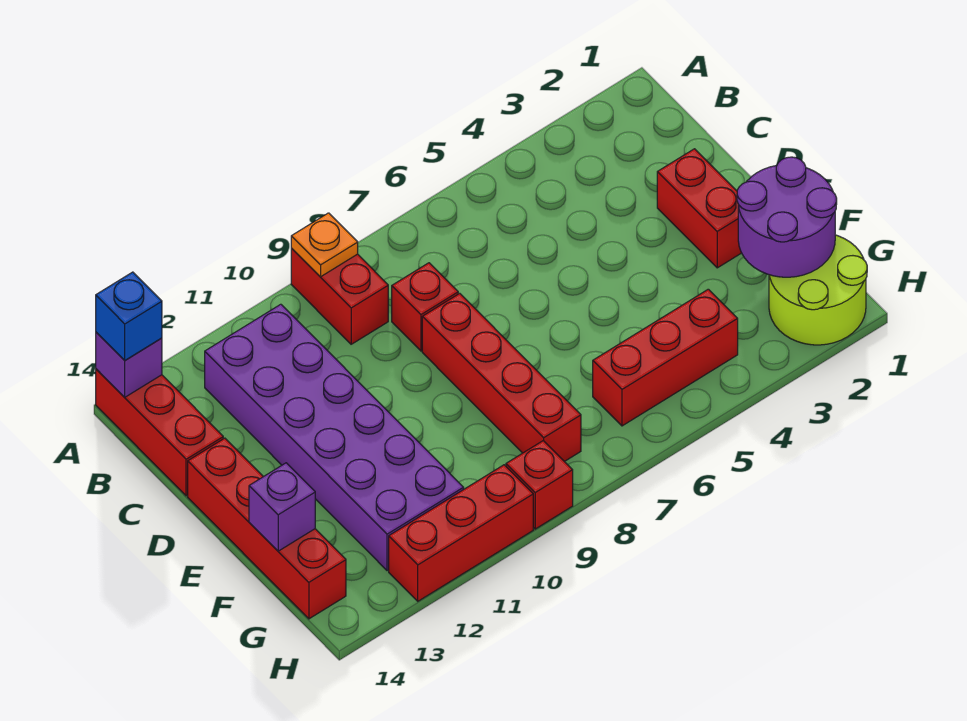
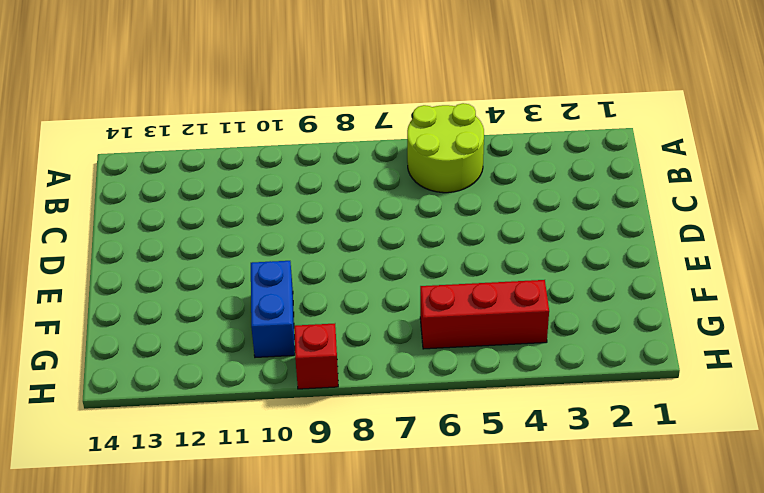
lime round brick A5:B6 level 1 -> lime round brick G1:H2 level 1
blue brick F10:G10 level 1 -> none
none -> red brick A9:B9 level 1
none -> red brick A14:C14 level 1
none -> purple brick B11:G12 level 1

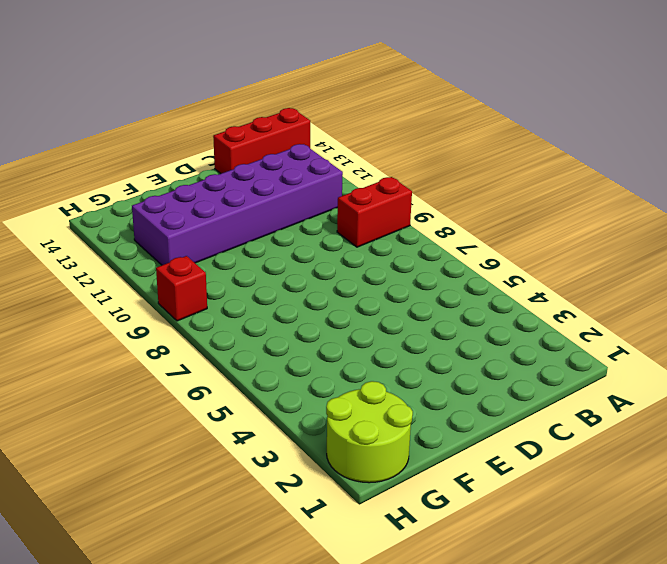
none -> red brick C8 level 1
none -> red brick D2:E2 level 1
none -> red brick D8:G8 level 1

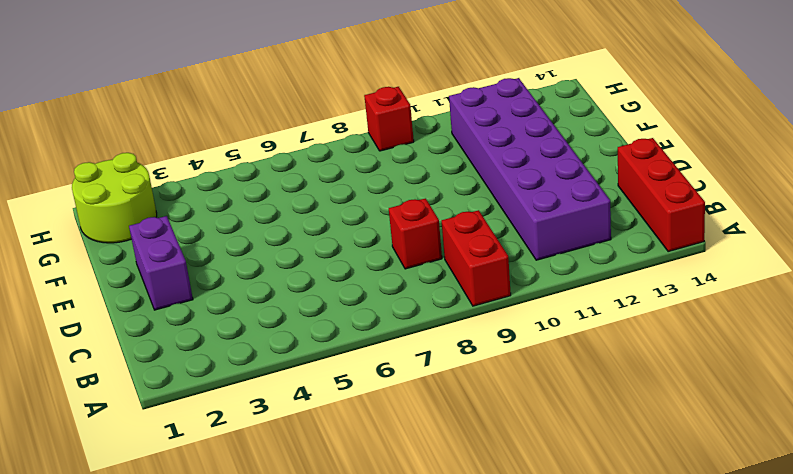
purple brick D2:E2 level 1 -> red brick D2:E2 level 1
none -> red brick D8:G8 level 1
none -> red brick D14:G14 level 1
none -> red brick G4:G6 level 1

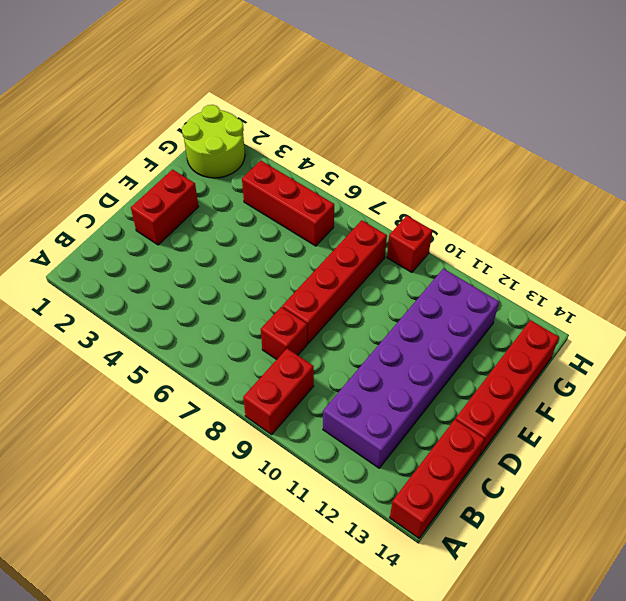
none -> red brick H10:H12 level 1
none -> orange plate A9 level 2
none -> purple brick A14 level 2

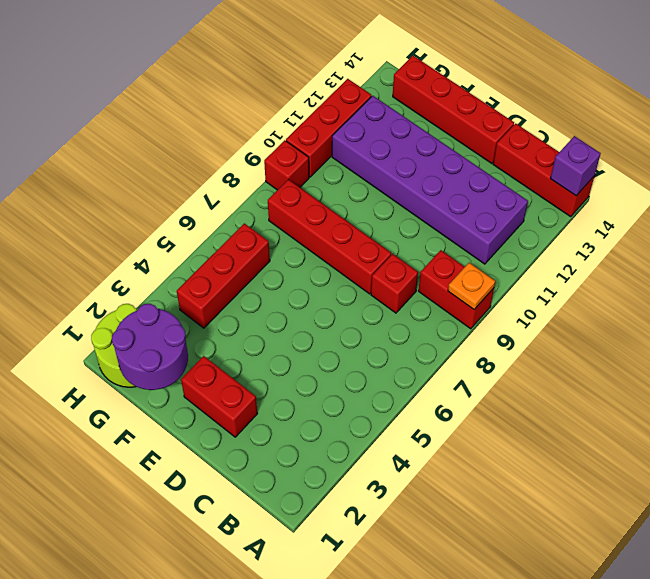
none -> purple brick F14 level 2
none -> blue brick A14 level 3

